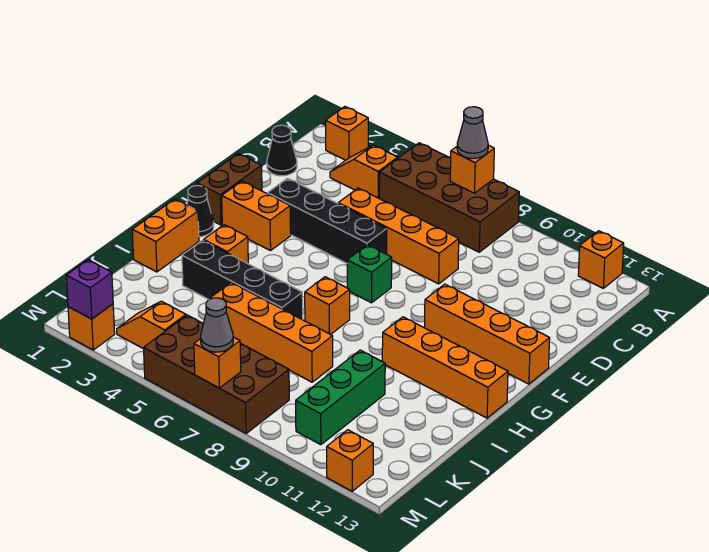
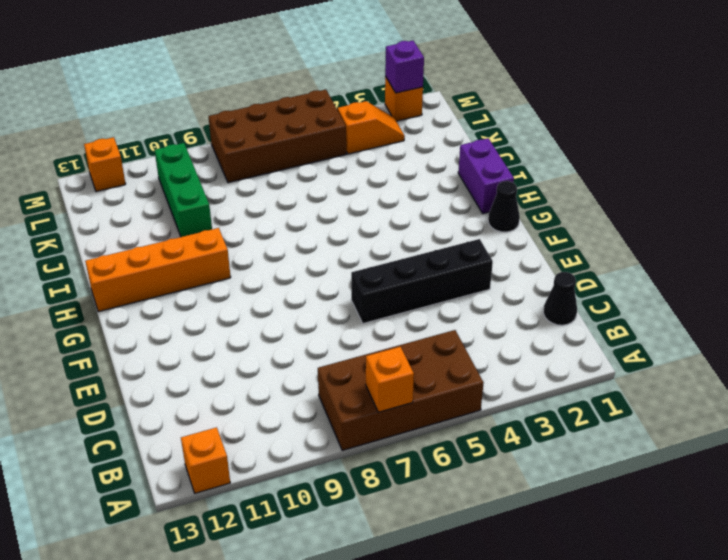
purple brick H1:I1 level 1 -> orange brick H1:I1 level 1
none -> orange brick A2 level 1
none -> orange slope B3:B4 level 1 top 4
none -> orange brick D5:D8 level 1

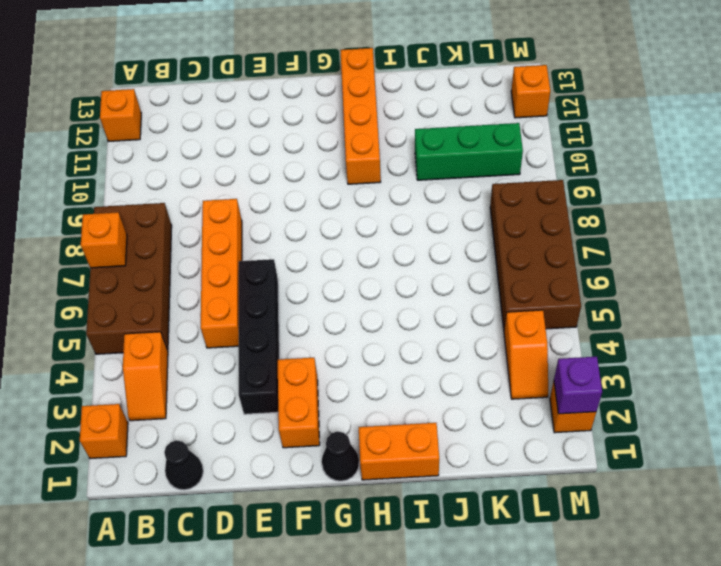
none -> brown brick E1:F1 level 1
none -> green brick F7 level 1
none -> orange brick F10:F13 level 1

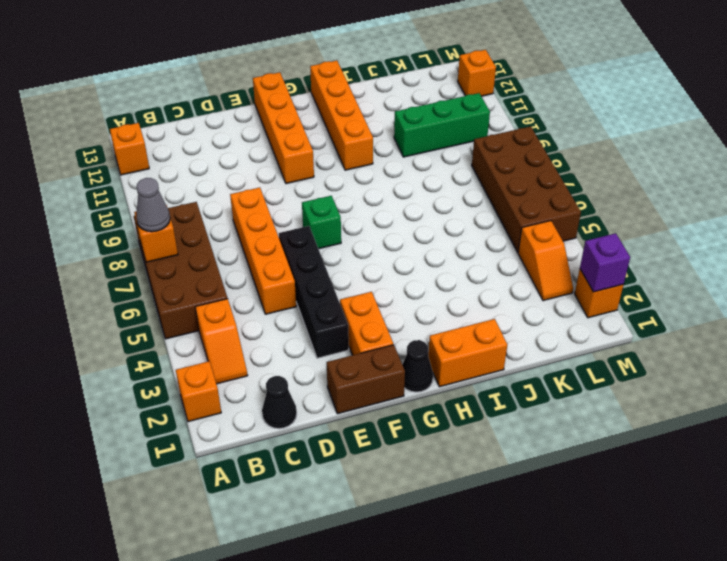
none -> orange brick H3 level 1
none -> orange brick H7 level 1
none -> black brick I3:I6 level 1

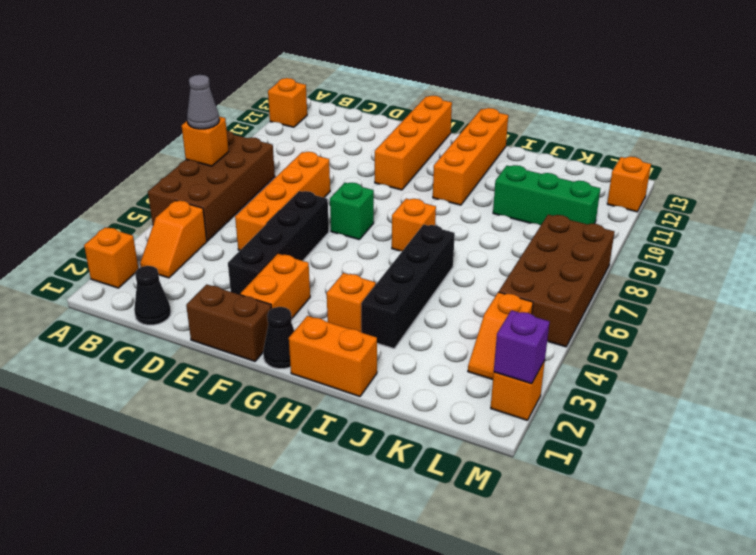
none -> orange brick J5:J8 level 1
none -> orange brick M7 level 2
none -> grey cone M7 level 3

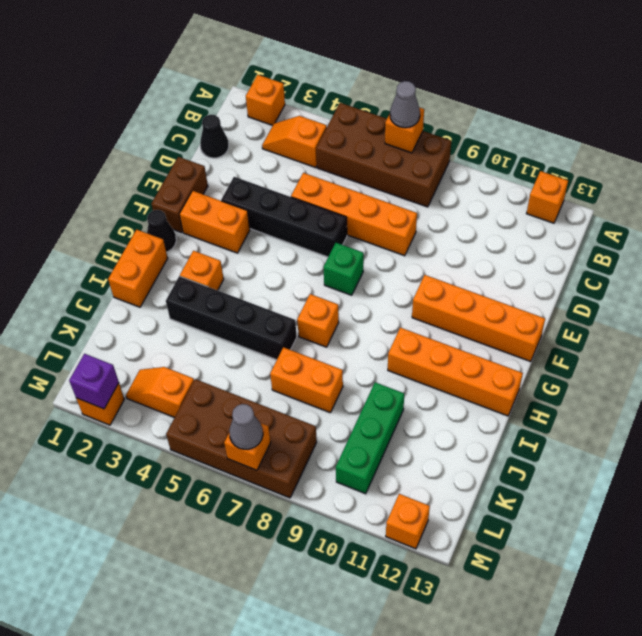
orange brick J7:J8 level 1 -> orange brick J5:J8 level 1

